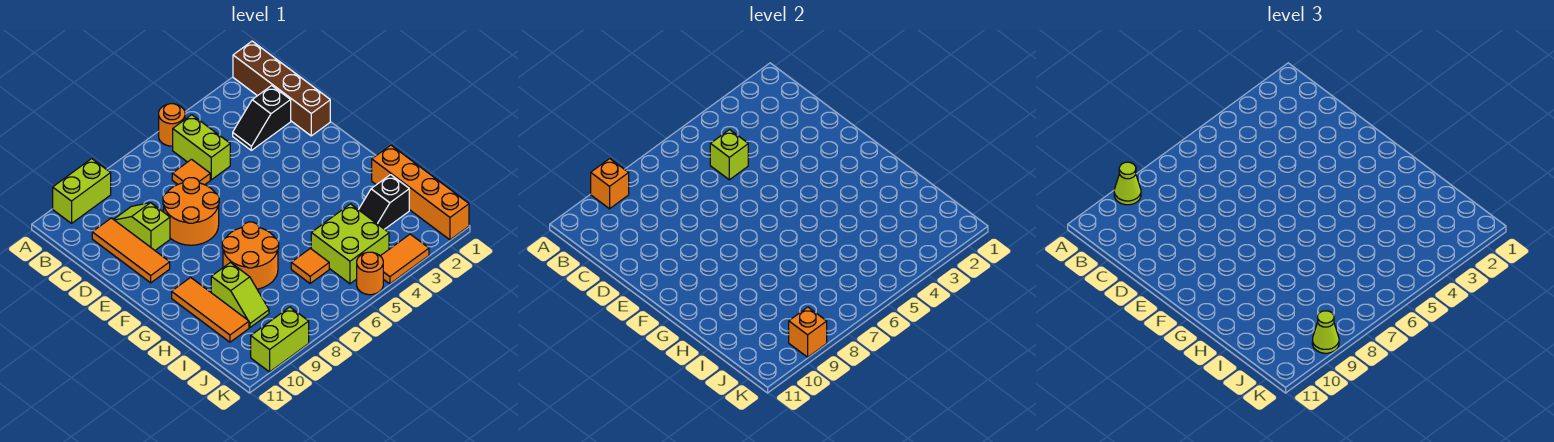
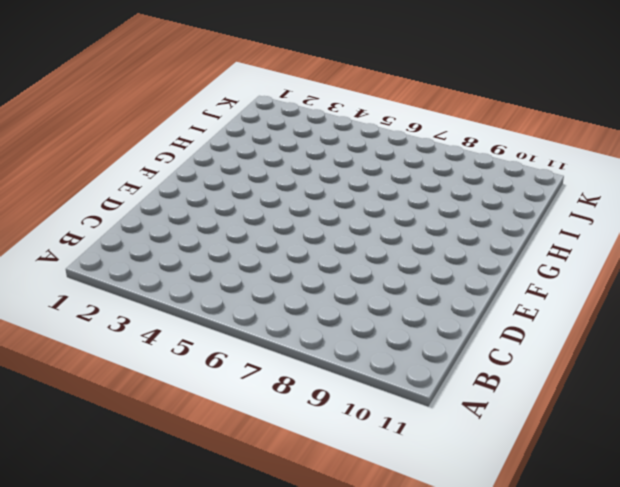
none -> brown brick A1:D1 level 1
none -> orange round brick A5 level 1
none -> lime brick A9:A10 level 1

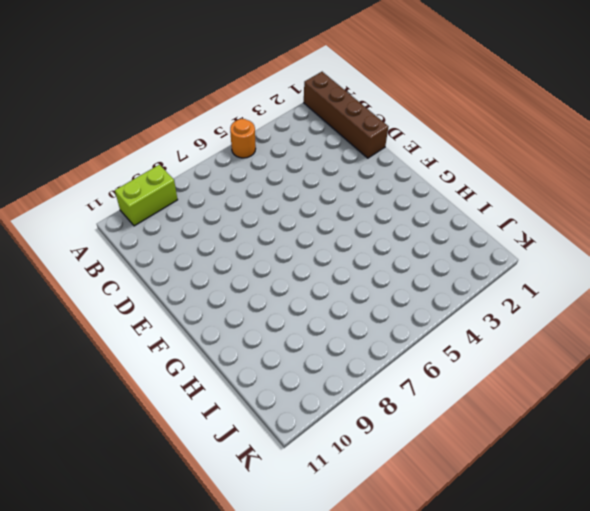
none -> lime brick B5:C5 level 1
none -> black slope C2:C3 level 1 top 2
none -> orange tile C6 level 1

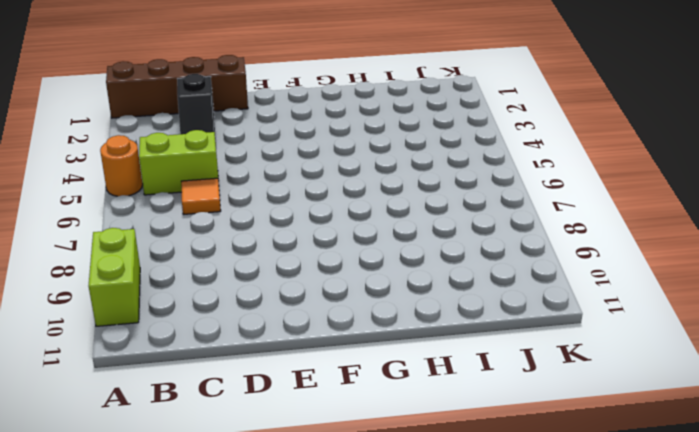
none -> lime slope C9:D9 level 1 top D
none -> orange tile C10:E10 level 1
none -> orange round brick D7:E8 level 1

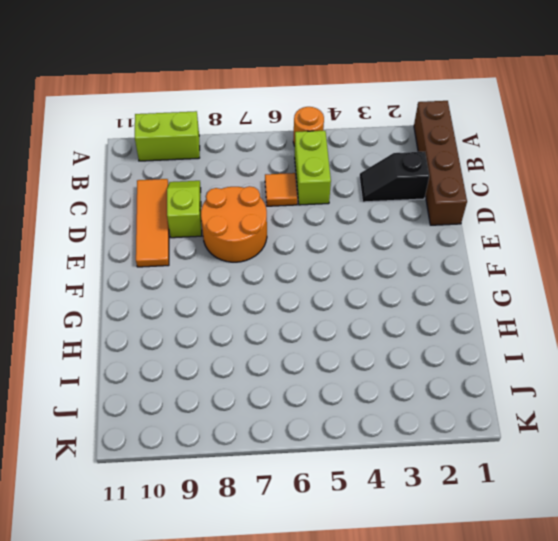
none -> orange round brick G7:H8 level 1
none -> orange tile G10:I10 level 1
none -> orange brick H1:K1 level 1

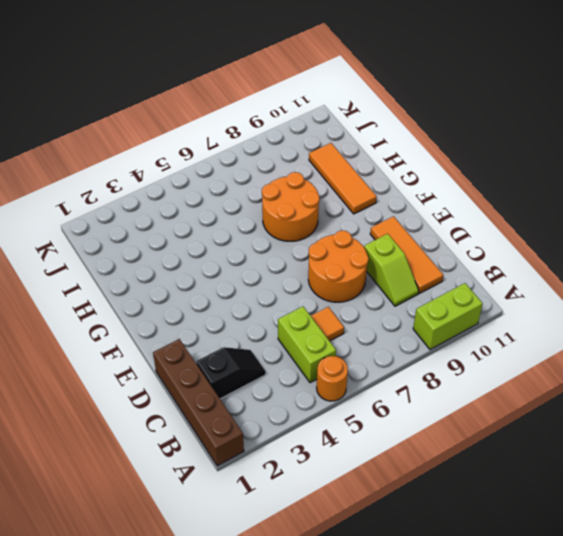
none -> orange brick H1:K1 level 1
none -> lime slope H9:I9 level 1 top H
none -> black slope I2:I3 level 1 top 2

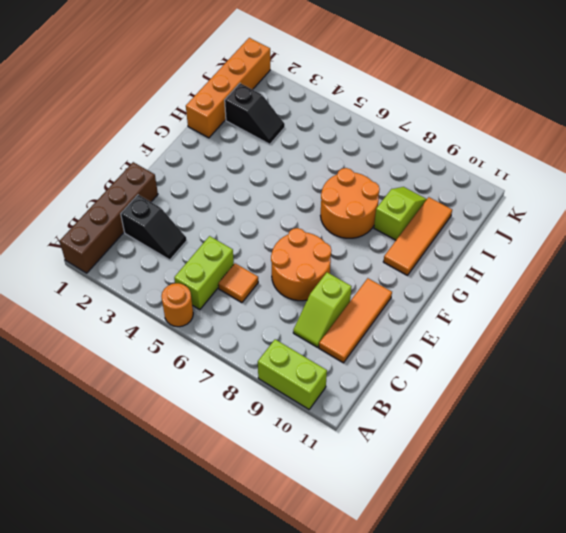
none -> lime brick I4:J5 level 1
none -> orange tile I6 level 1
none -> orange tile K3:K4 level 1

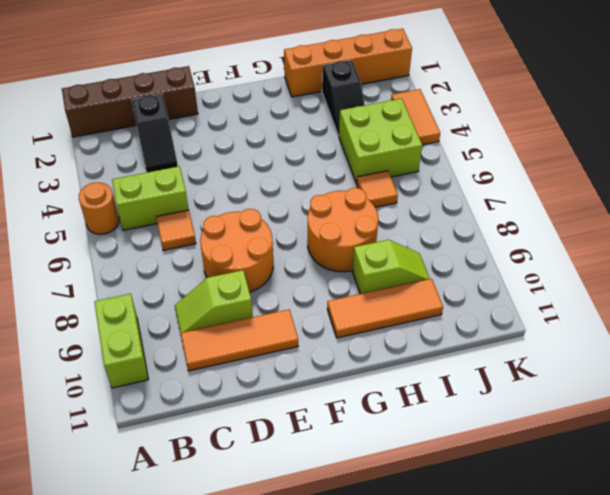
none -> orange round brick K5 level 1
none -> lime brick K9:K10 level 1
none -> orange brick A9 level 2

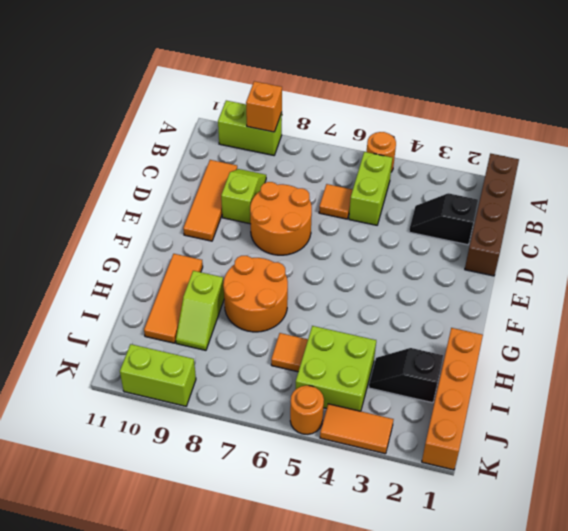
none -> lime brick C5 level 2
none -> orange brick K9 level 2
none -> lime cone A9 level 3

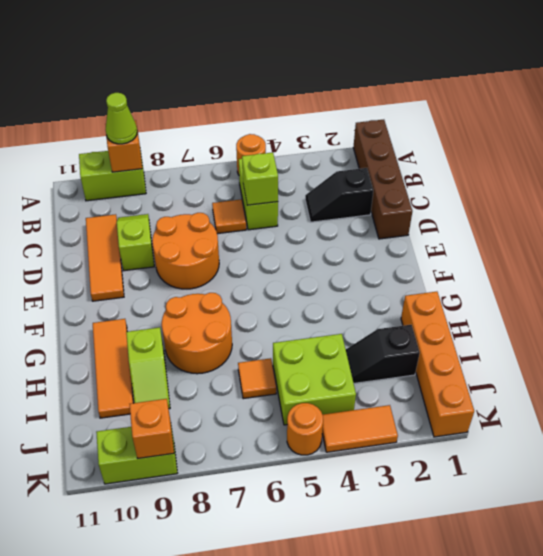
none -> lime cone K9 level 3

